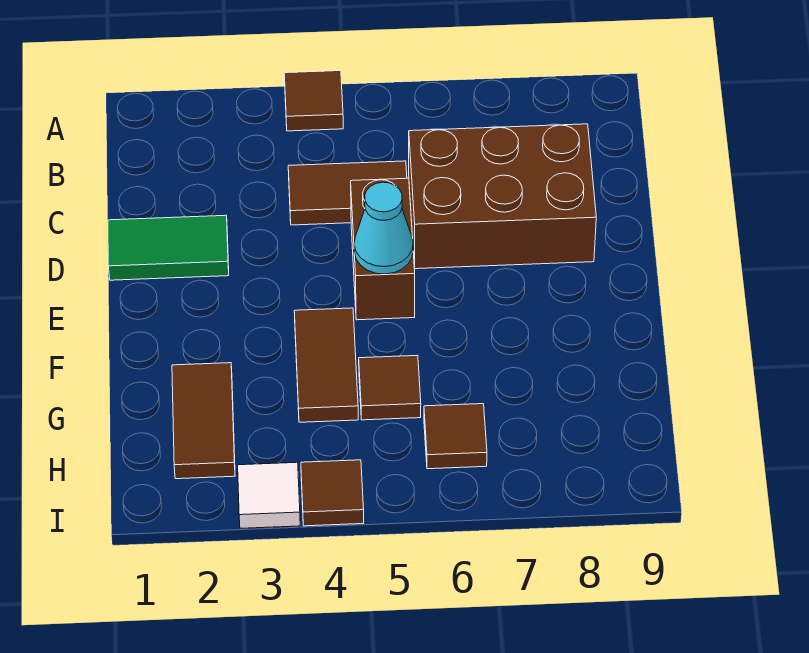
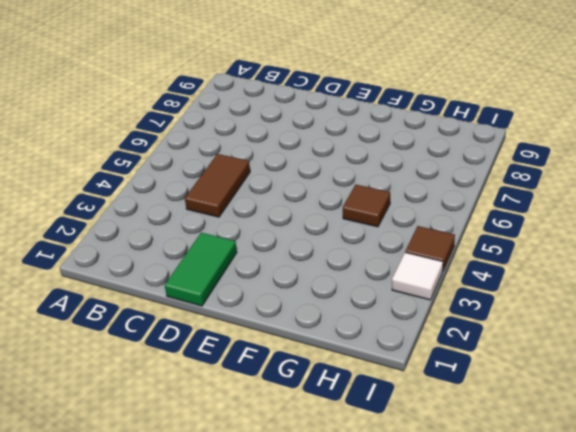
none -> brown tile A4 level 1
none -> brown brick C6:D8 level 1
none -> brown brick D5:E5 level 1

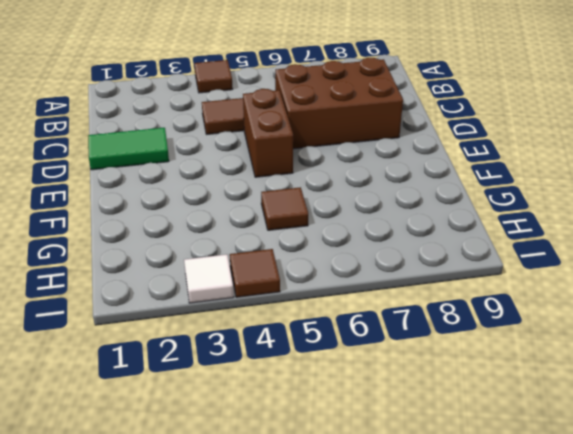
none -> brown tile F4:G4 level 1
none -> brown tile G2:H2 level 1
none -> brown tile H6 level 1

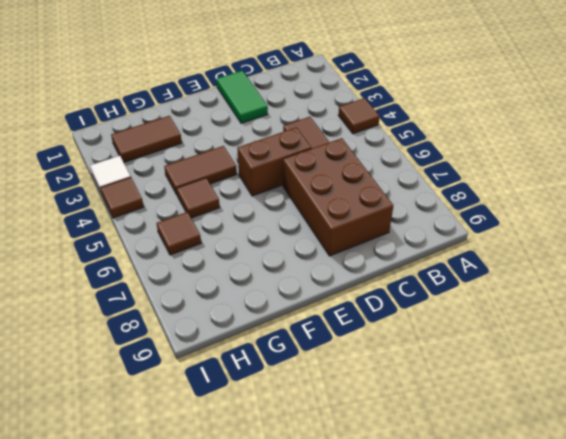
none -> cyan cone E5 level 2

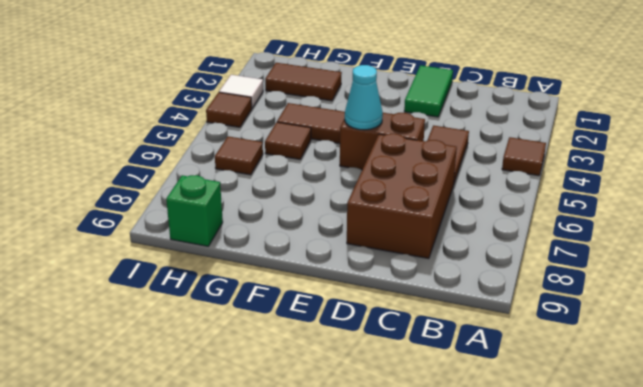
green brick H9 level 1 -> none

